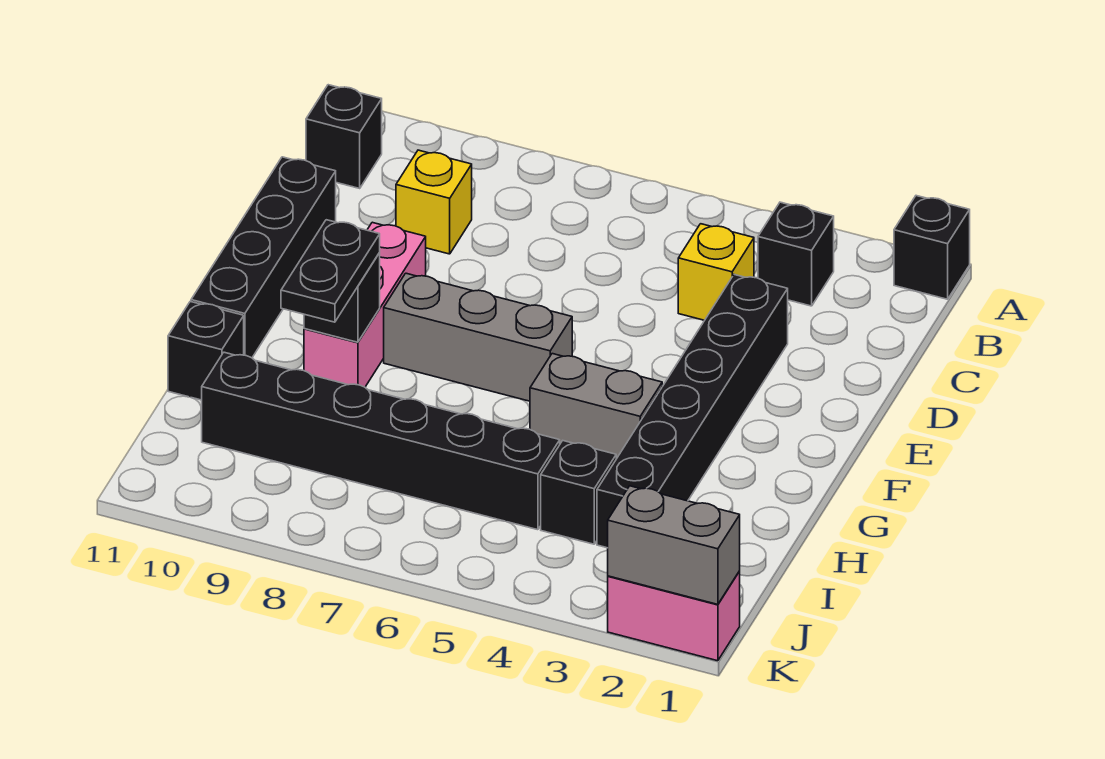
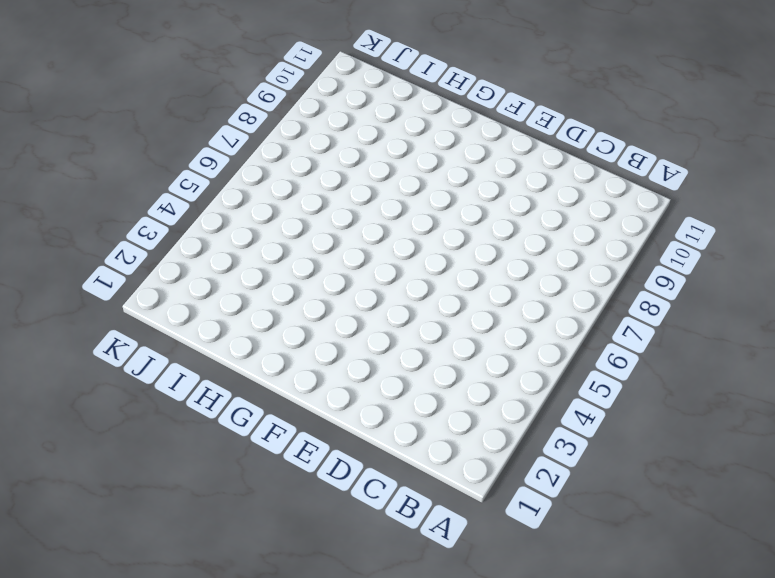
none -> black brick A1 level 1
none -> black brick B3 level 1
none -> black brick B11 level 1

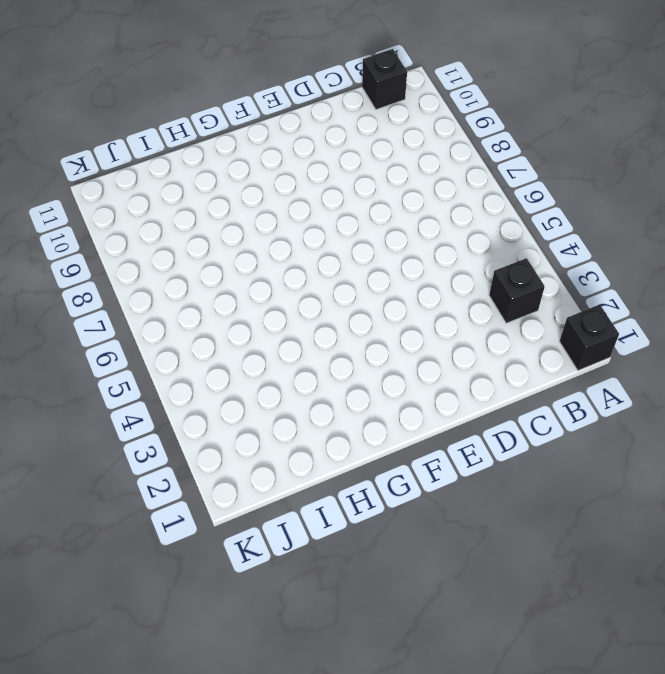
none -> yellow brick C4 level 1
none -> yellow brick C9 level 1
none -> black brick D3:I3 level 1

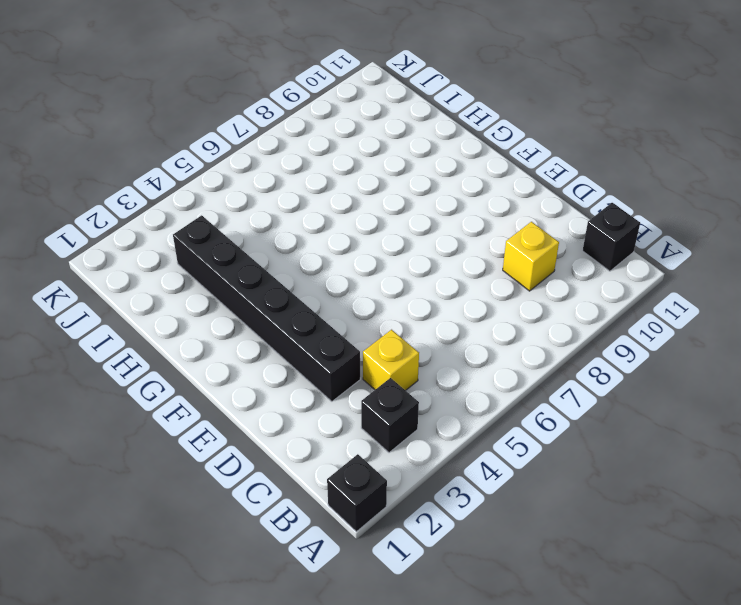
none -> black brick D11:G11 level 1
none -> pink brick E9:G9 level 1
none -> grey brick F6:F8 level 1

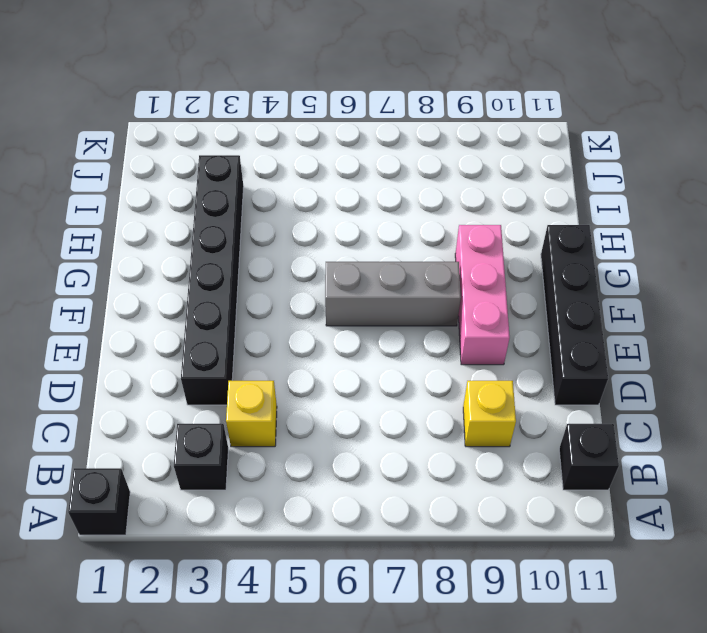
none -> grey brick G4:G5 level 1
none -> black brick H11 level 1
none -> black brick I4 level 1

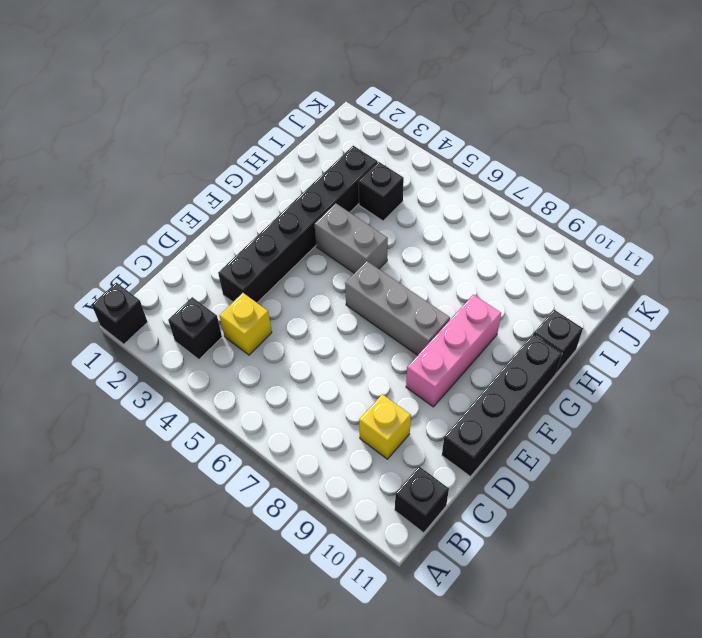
none -> black brick I5:I10 level 1
none -> pink brick K1:K2 level 1
none -> black brick G9 level 2

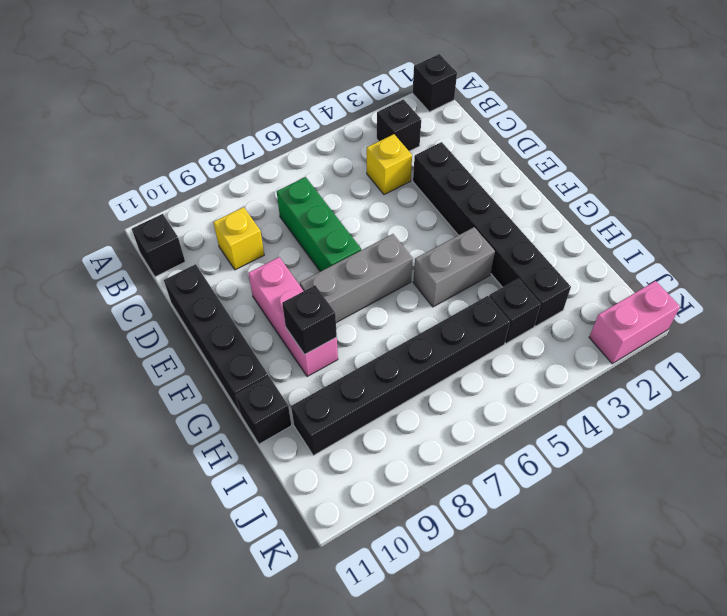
green brick C7:E7 level 1 -> none
none -> grey brick K1:K2 level 2
none -> black plate G9:H9 level 3

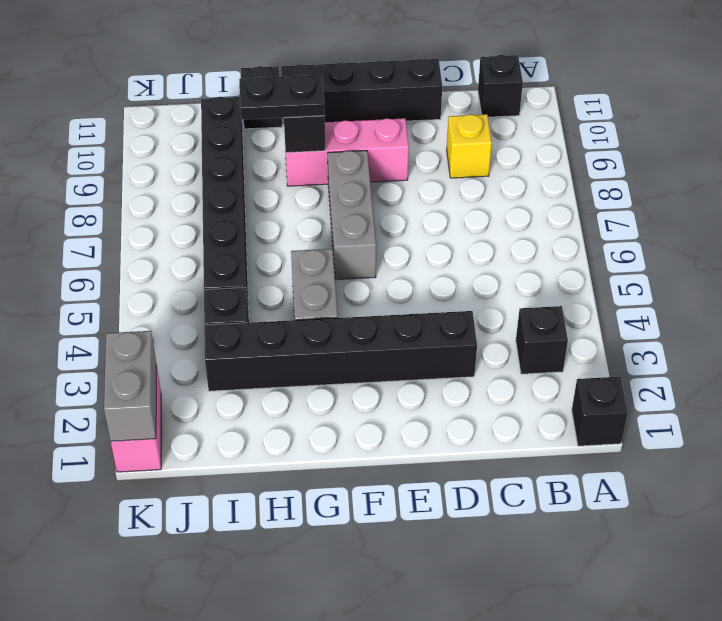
none -> yellow brick C4 level 1

